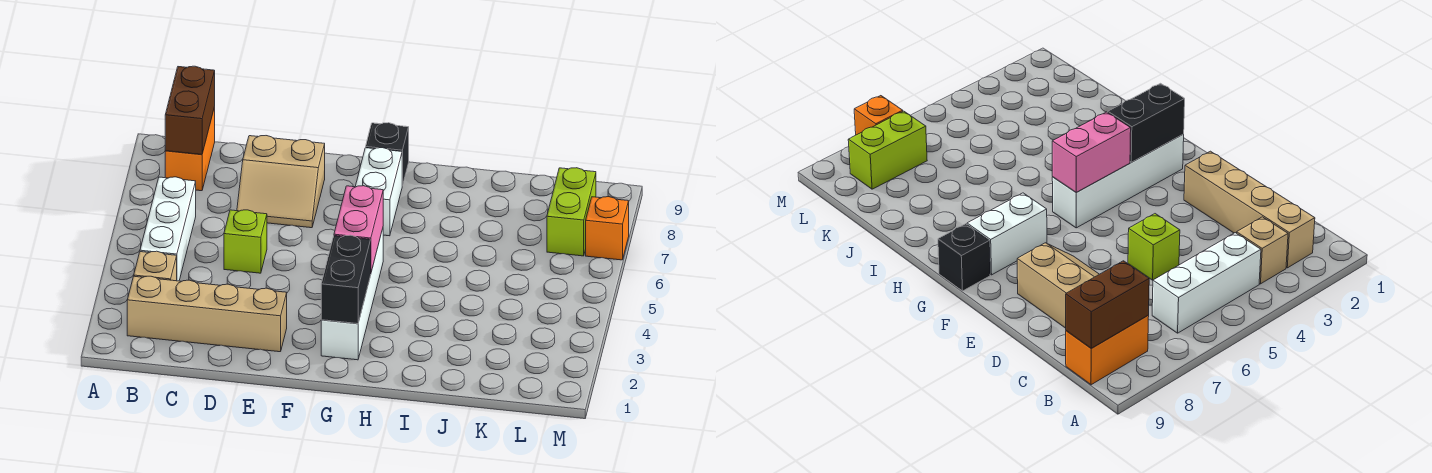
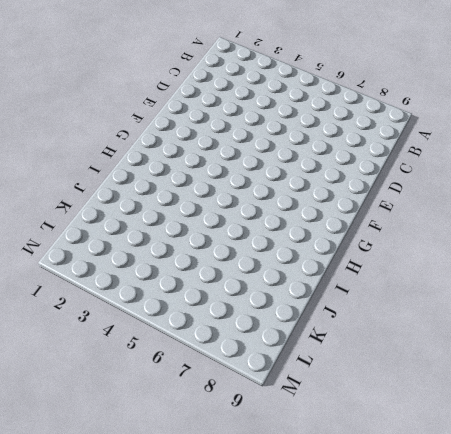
none -> tan brick B2:E2 level 1
none -> tan brick B3 level 1
none -> white brick B4:B6 level 1

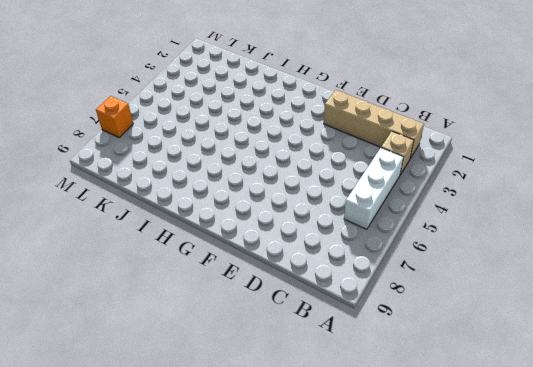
none -> orange brick B8:B9 level 1
none -> lime brick D5 level 1
none -> tan slope D7:E8 level 1 top 8

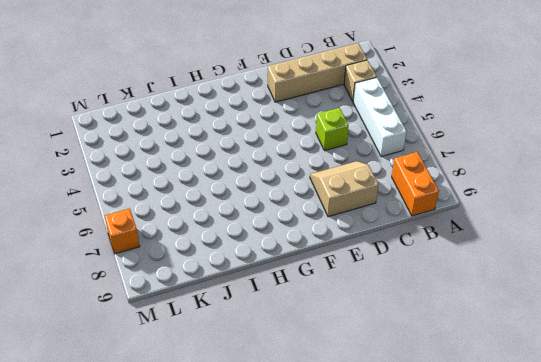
none -> white brick G2:G5 level 1
none -> white brick G7:G8 level 1
none -> black brick G9 level 1

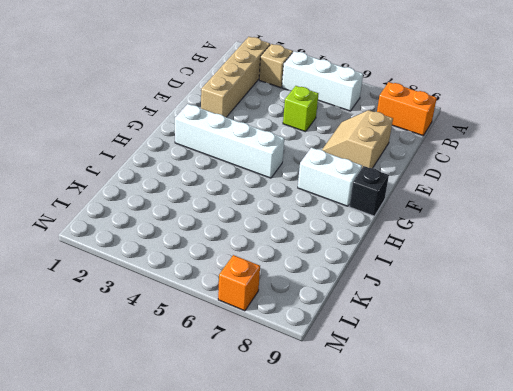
none -> lime brick L7:L8 level 1
none -> brown brick B8:B9 level 2
none -> black brick G2:G3 level 2

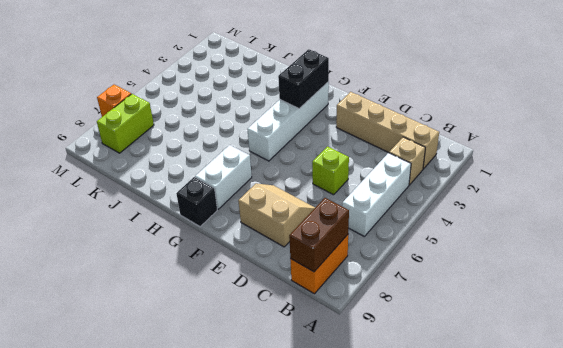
none -> pink brick G4:G5 level 2

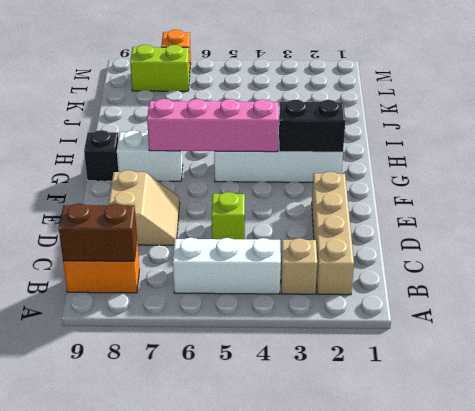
pink brick G4:G7 level 2 -> pink brick G4:G5 level 2

